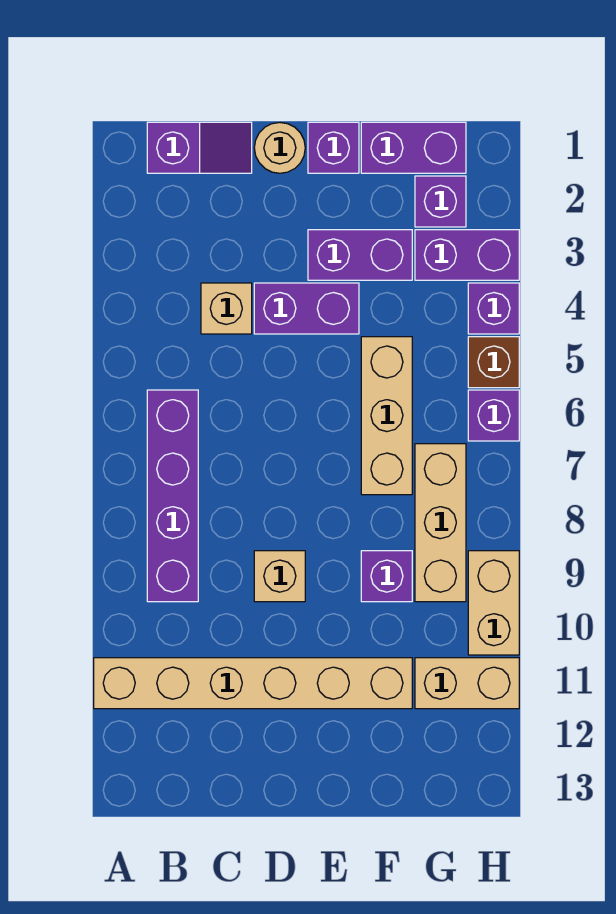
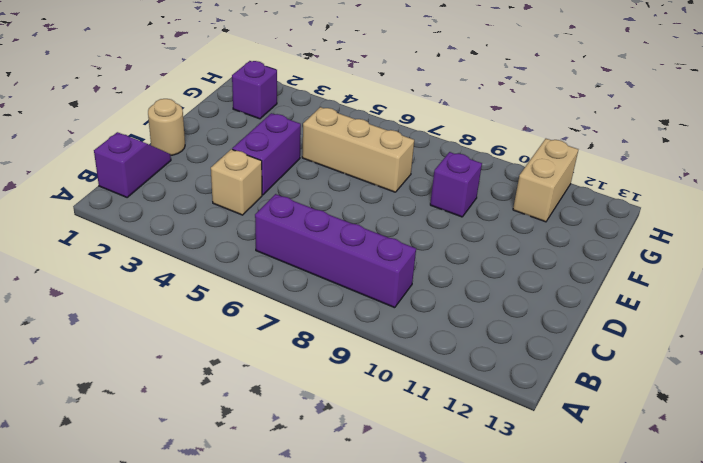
none -> tan brick A11:F11 level 1
none -> tan brick D9 level 1
none -> purple brick E1 level 1

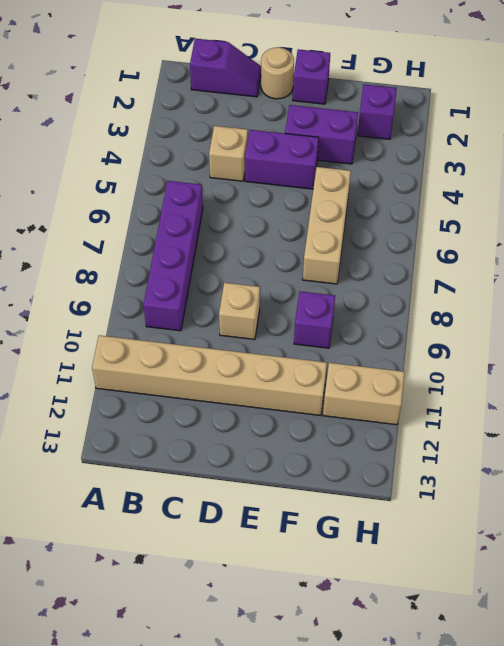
none -> purple brick F1:G1 level 1
none -> purple brick G3:H3 level 1
none -> tan brick G7:G9 level 1

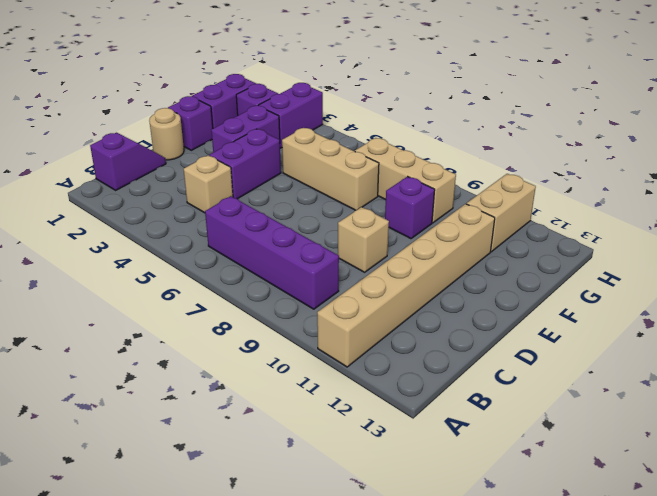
none -> purple brick H4 level 1
none -> brown brick H5 level 1
none -> purple brick H6 level 1

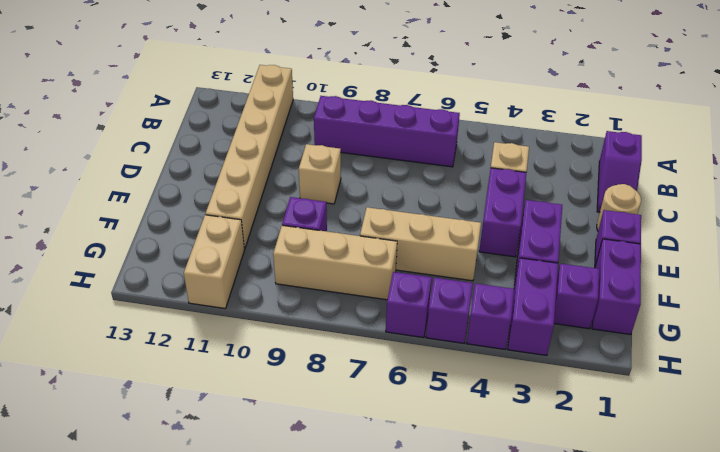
purple brick H5 level 1 -> brown brick H5 level 1
none -> tan brick H9:H10 level 1

